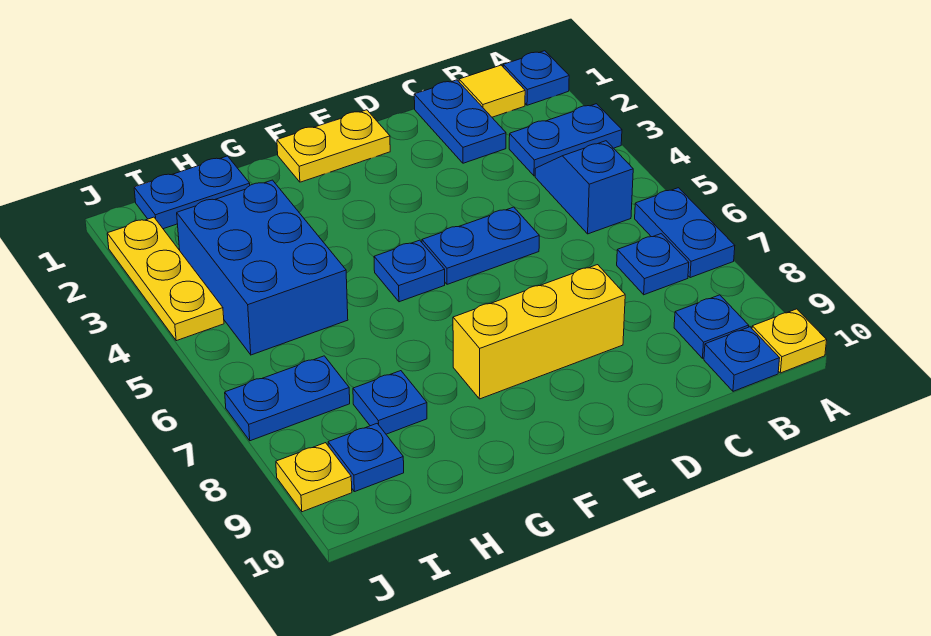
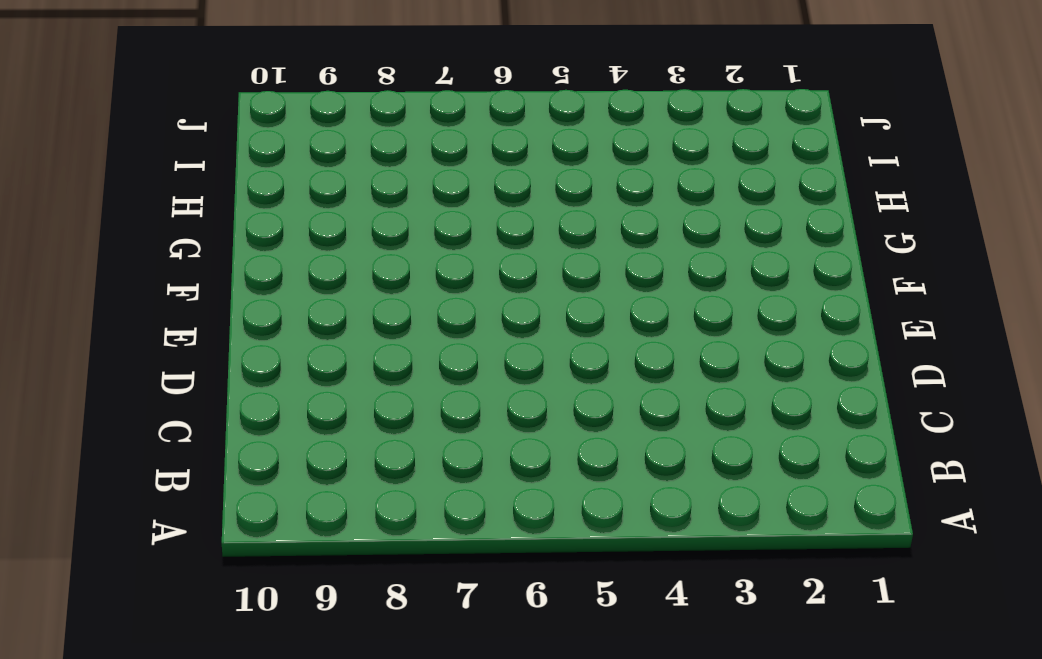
none -> blue plate A1 level 1
none -> blue plate A3:B3 level 1
none -> blue plate A6:A7 level 1

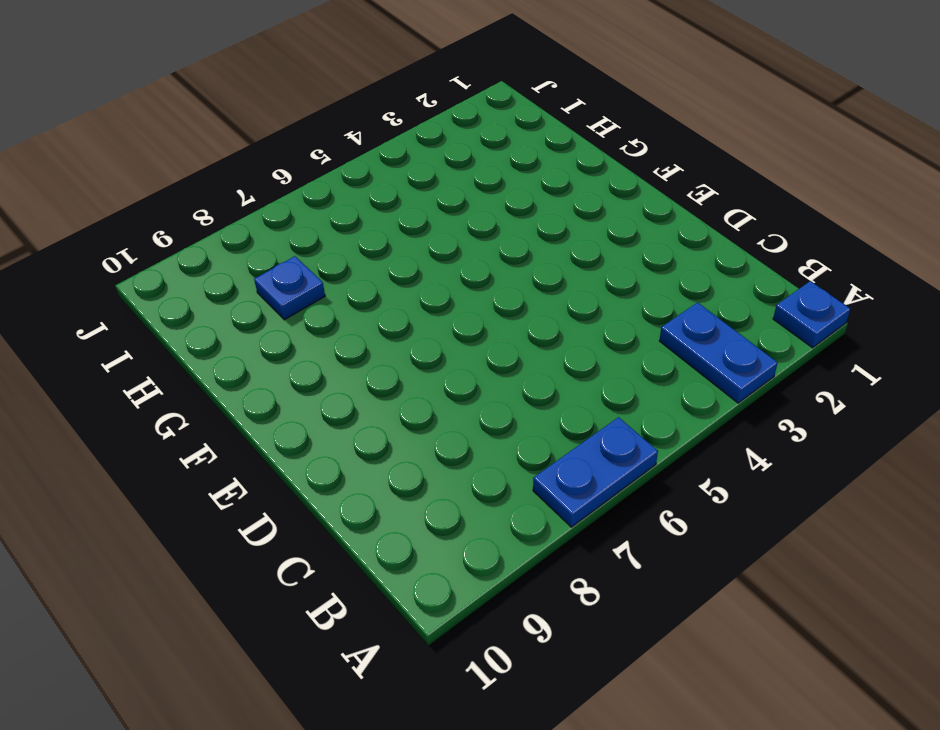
none -> yellow plate A10 level 1
none -> yellow tile B1 level 1
none -> blue slope B4:B5 level 1 top 5

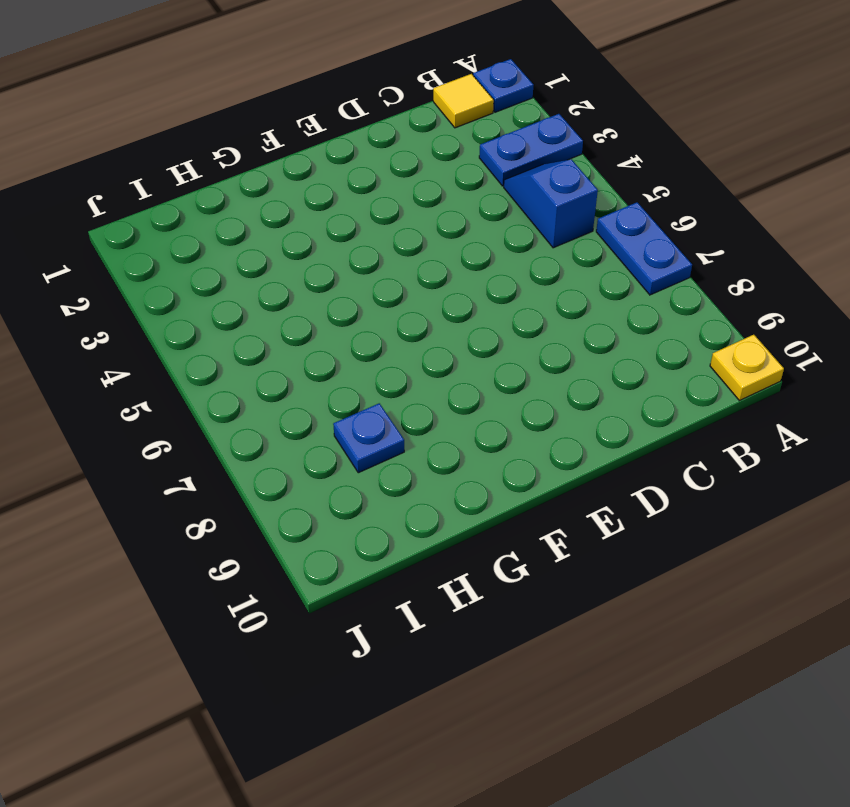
none -> blue plate B7 level 1
none -> blue plate B9 level 1
none -> blue plate B10 level 1

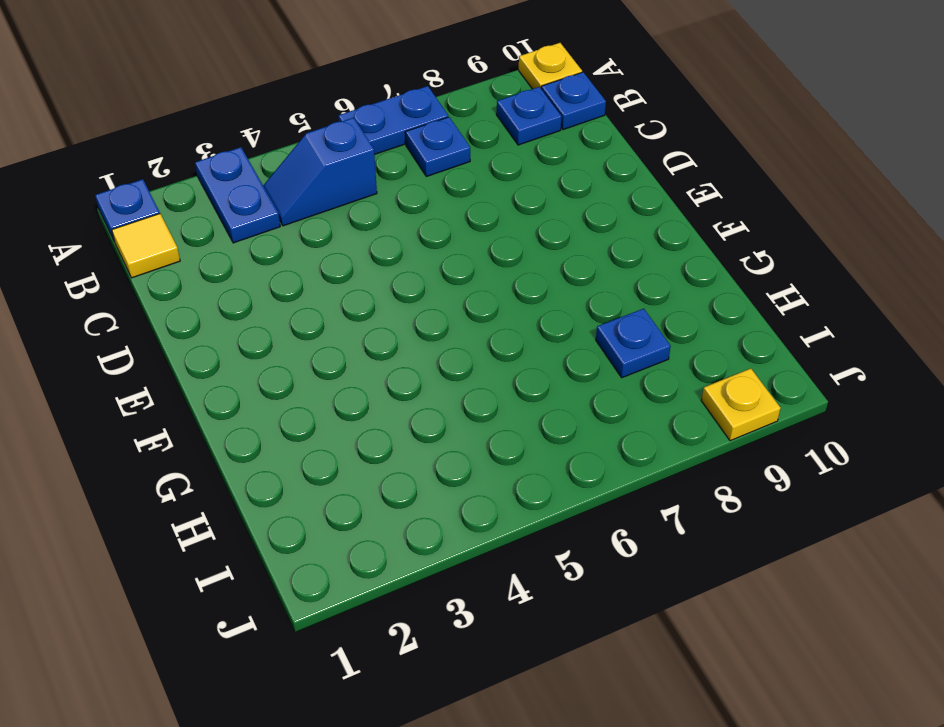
none -> blue plate C1:C2 level 1
none -> blue plate D5:E5 level 1
none -> yellow brick D8:F8 level 1

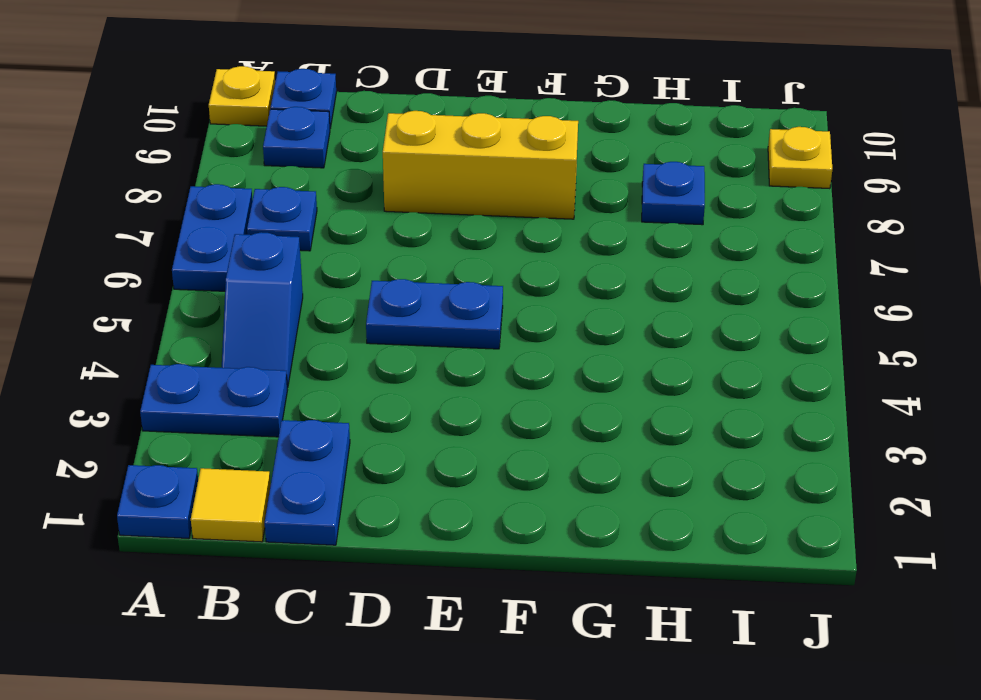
none -> yellow plate E1:F1 level 1
none -> blue plate F5 level 1
none -> blue plate H1:I1 level 1

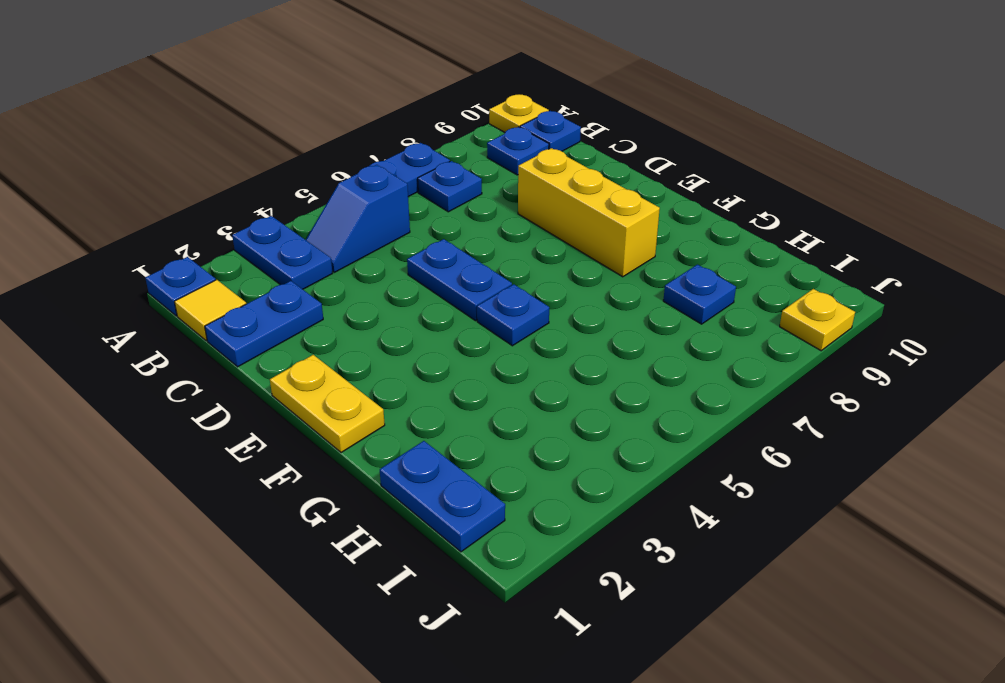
none -> blue brick H3:I5 level 1
none -> blue plate I7:J7 level 1
none -> blue plate I9 level 1

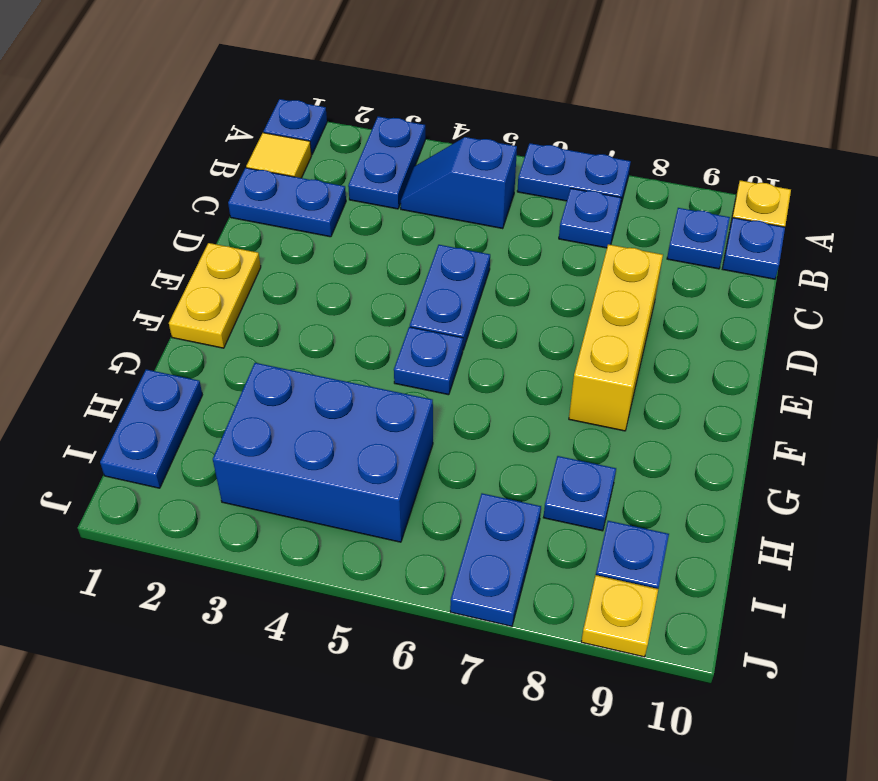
none -> yellow plate J2:J4 level 1

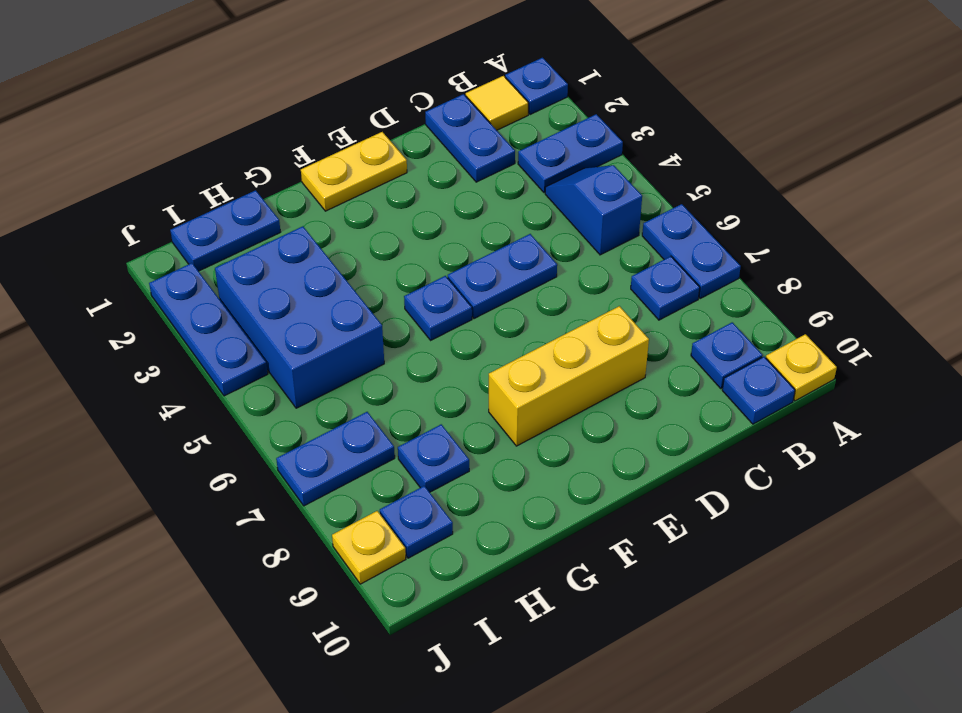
blue plate J2:J4 level 1 -> yellow plate J2:J4 level 1

